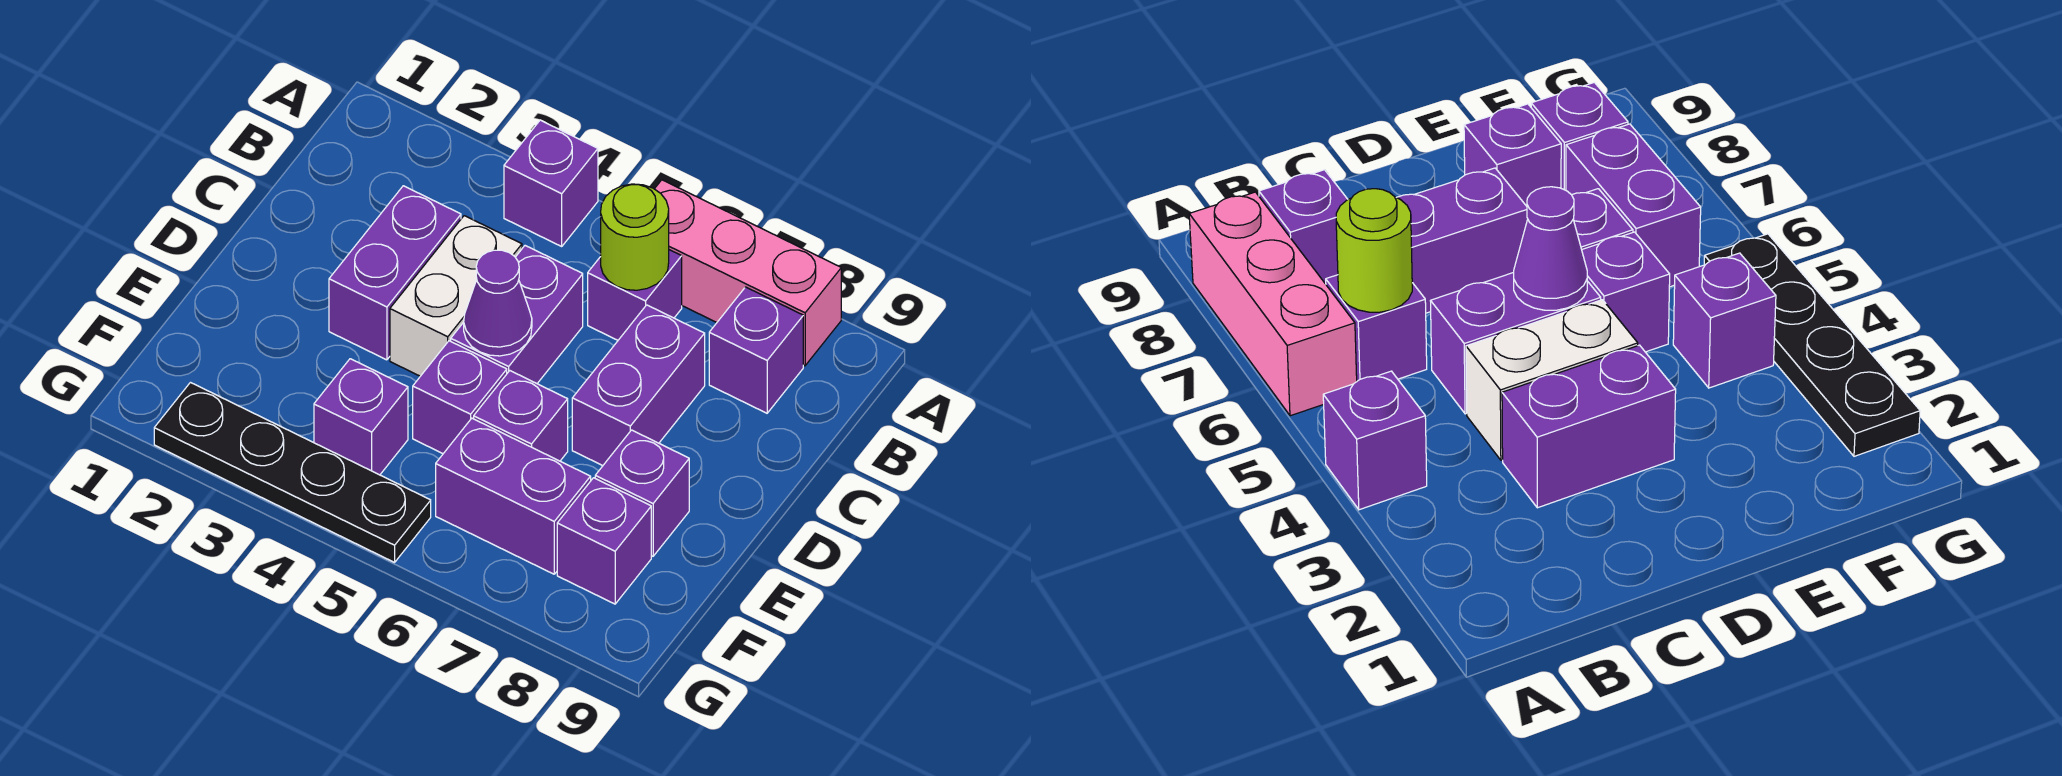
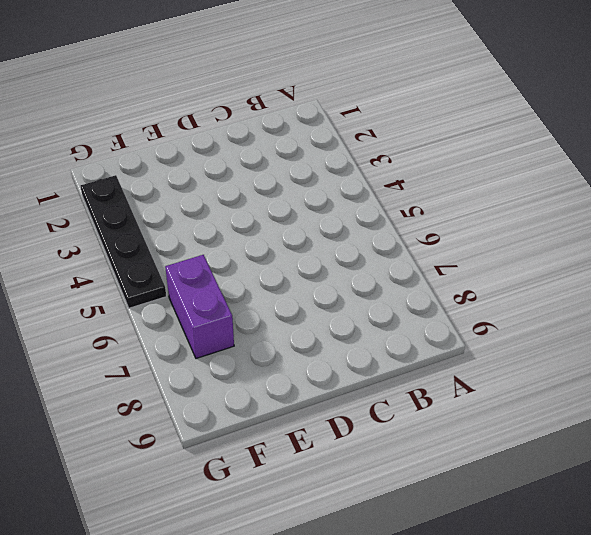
none -> purple brick A4 level 1
none -> pink brick A6:A8 level 1
none -> purple brick B6 level 1

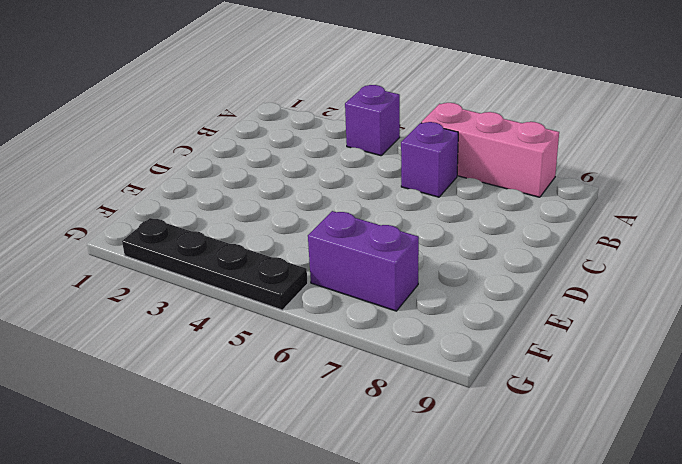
none -> purple brick B8 level 1
none -> purple brick C3:D3 level 1
none -> white brick C4:D4 level 1

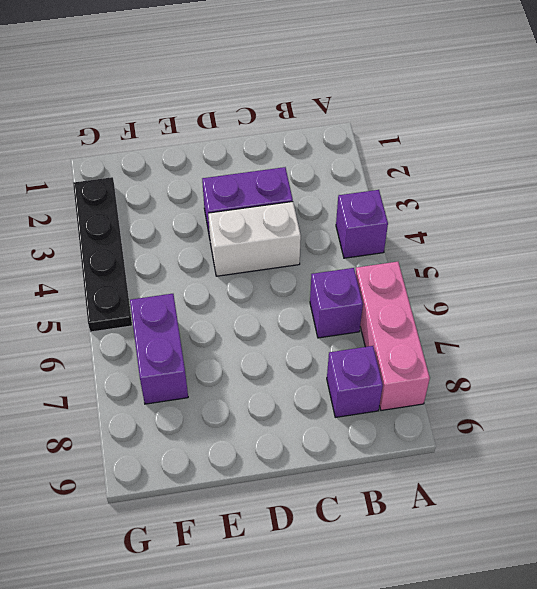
none -> purple brick C5:D5 level 1
none -> purple brick C7:D7 level 1
none -> purple brick E5 level 1

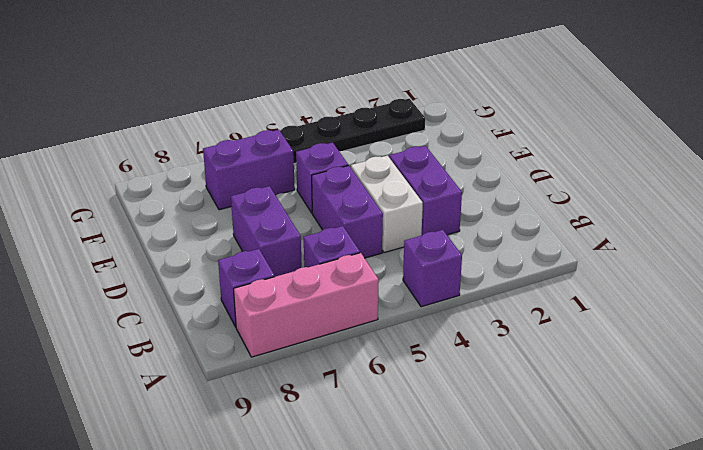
none -> purple brick E6 level 1
none -> purple brick E8 level 1
none -> purple brick F4 level 1

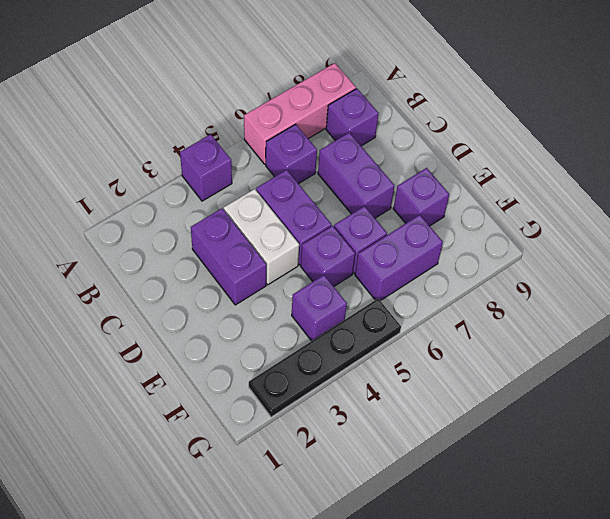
none -> purple brick F8 level 1
none -> lime round brick B6 level 2
none -> purple cone D5 level 2

